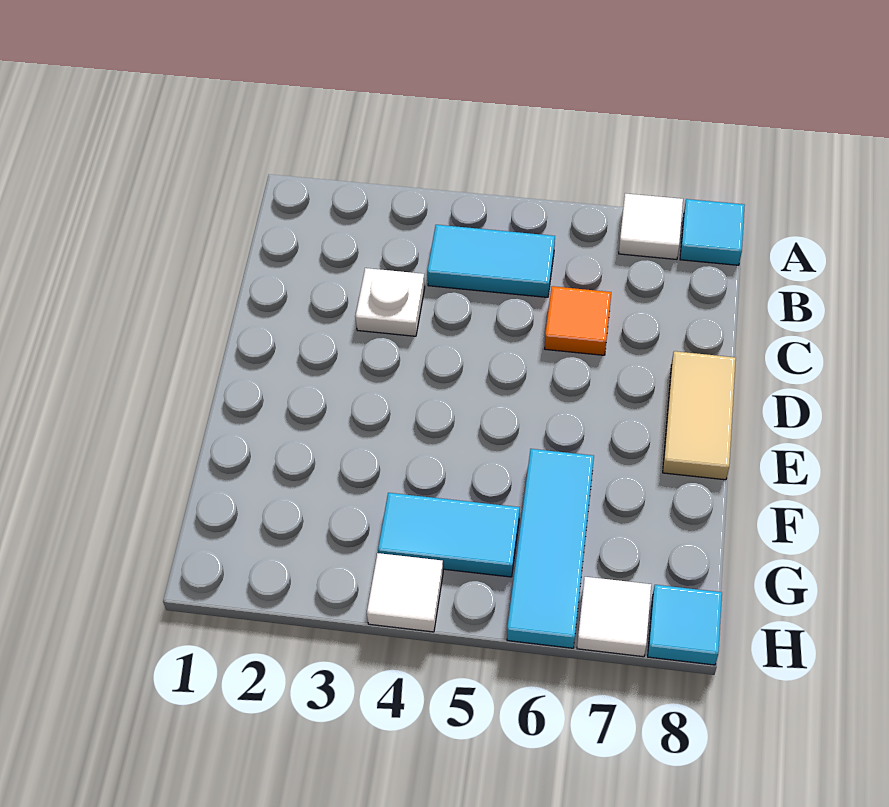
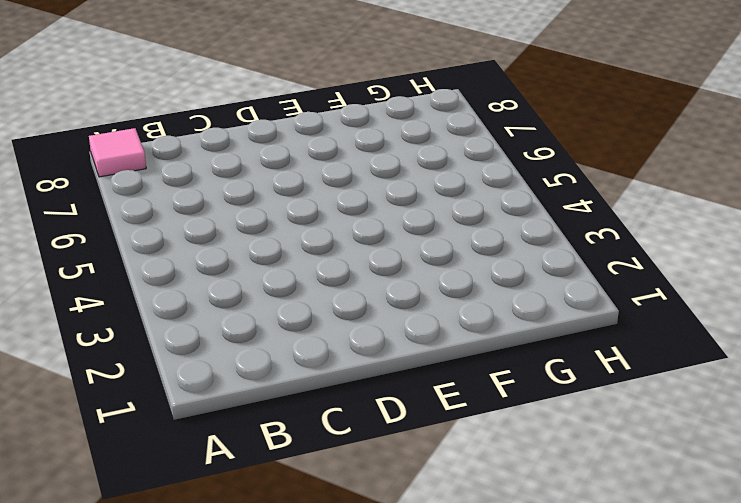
pink tile A8 level 1 -> cyan tile A8 level 1
none -> white tile A7 level 1
none -> cyan tile B4:B5 level 1

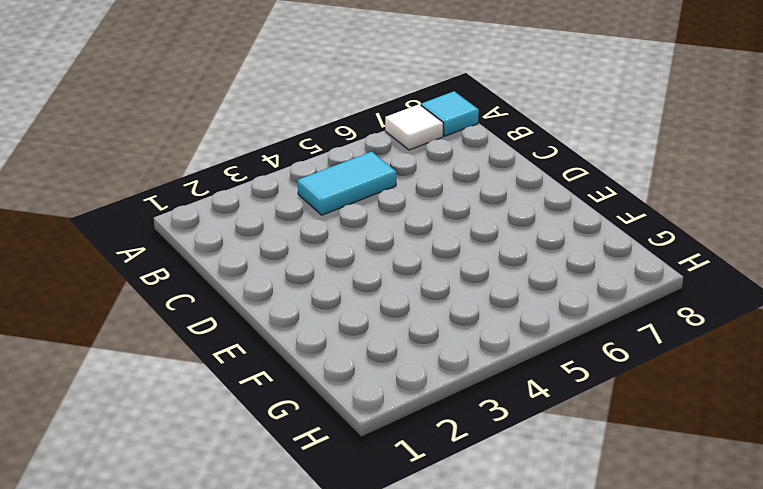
none -> white plate C3 level 1
none -> orange tile C6 level 1

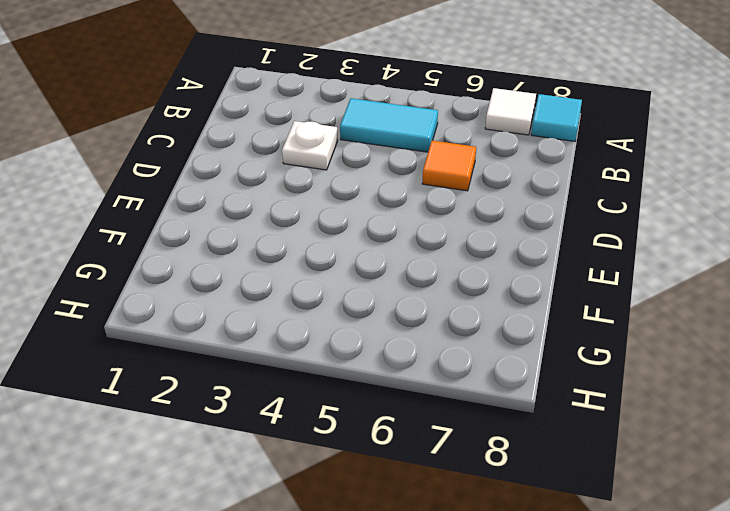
none -> tan tile D8:E8 level 1
none -> cyan tile F6:H6 level 1

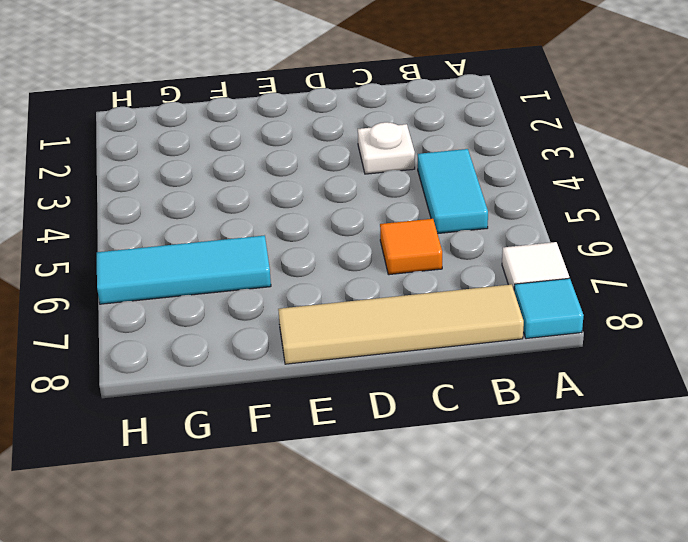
tan tile B8:E8 level 1 -> tan tile D8:E8 level 1
none -> cyan tile G4:G5 level 1
none -> white tile H4 level 1

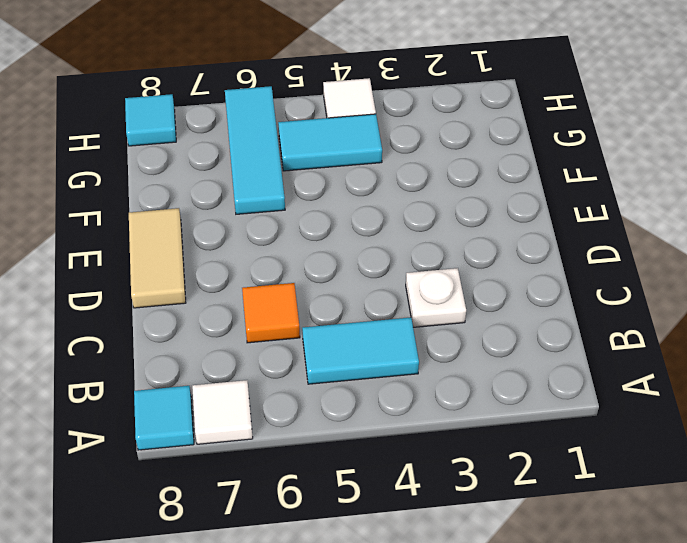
none -> white tile H7 level 1

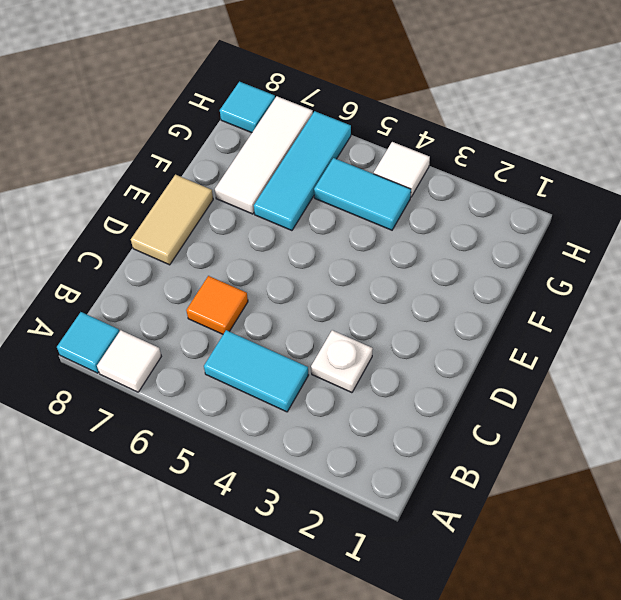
white tile F7:H7 level 1 -> white tile H7 level 1

